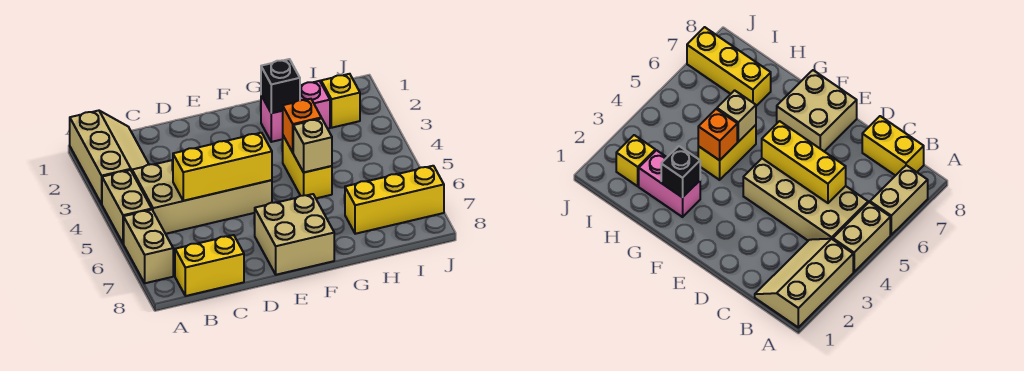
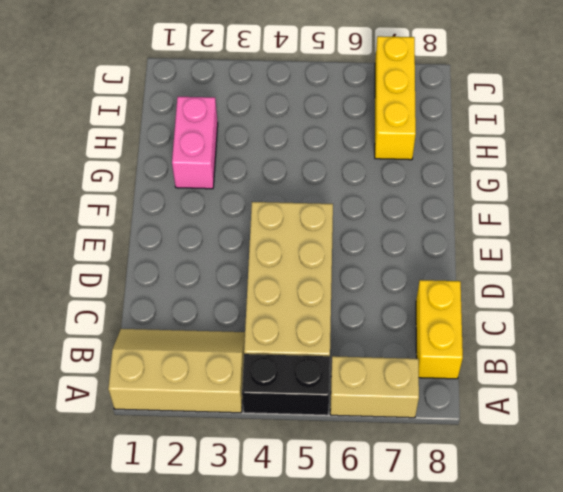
black brick A4:A5 level 1 -> tan brick A4:A5 level 1
none -> tan brick E7:F8 level 1
none -> yellow brick G4:G5 level 1
none -> yellow brick I2 level 1

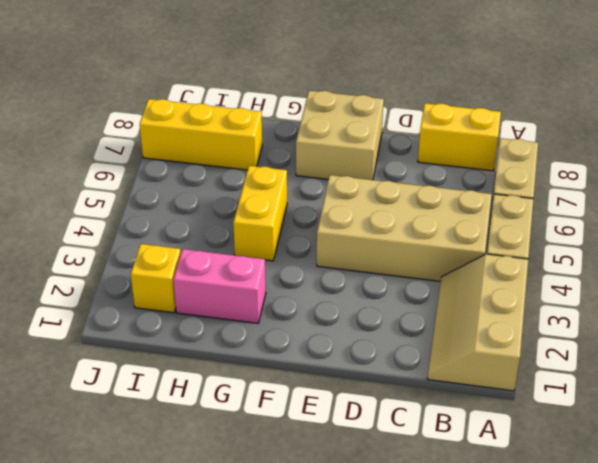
none -> yellow brick C5:E5 level 2
none -> black brick G2 level 2
none -> orange brick G4 level 2

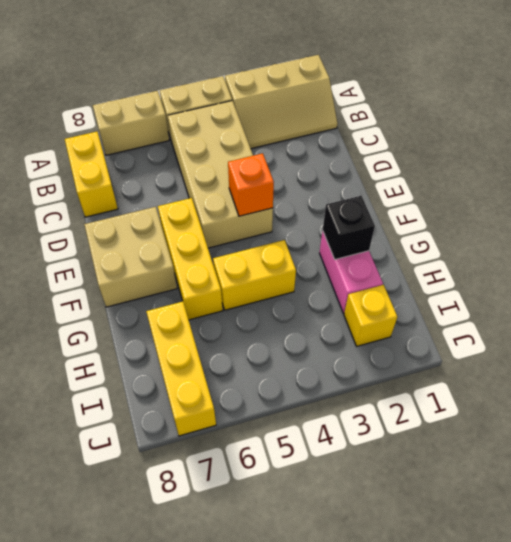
orange brick E4 level 2 -> orange brick G4 level 2
yellow brick E6:G6 level 1 -> yellow brick C5:E5 level 2
none -> tan brick G5 level 2

